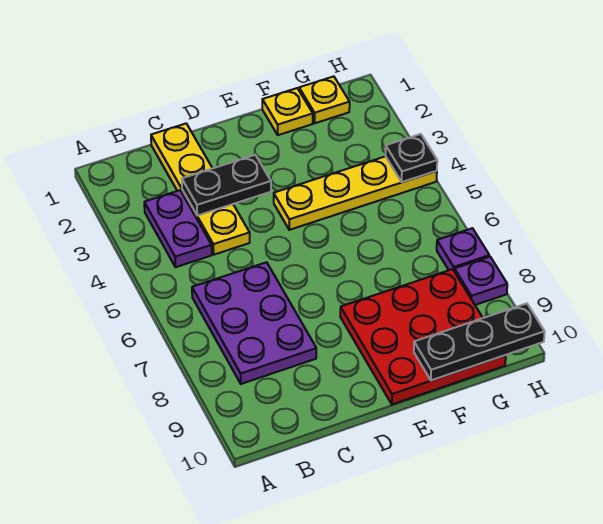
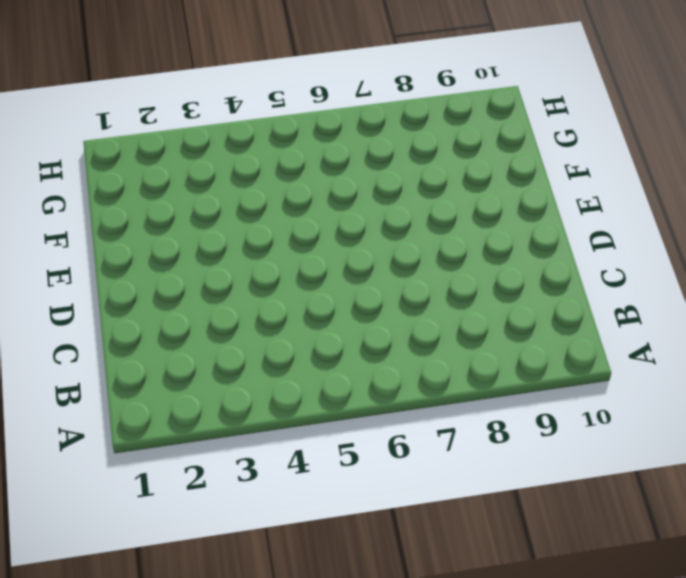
none -> purple plate B3:B4 level 1
none -> purple plate B6:C8 level 1
none -> yellow plate C1:C4 level 1

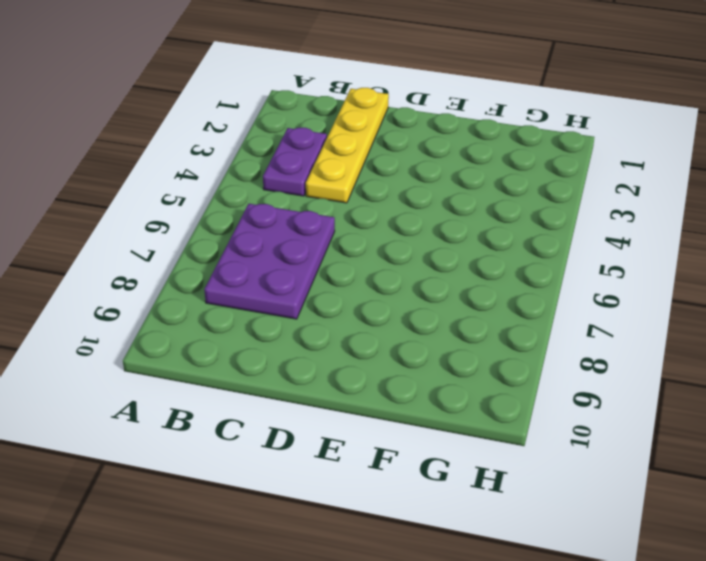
none -> yellow plate E4:H4 level 1
none -> red plate E8:G10 level 1
none -> yellow plate F1 level 1

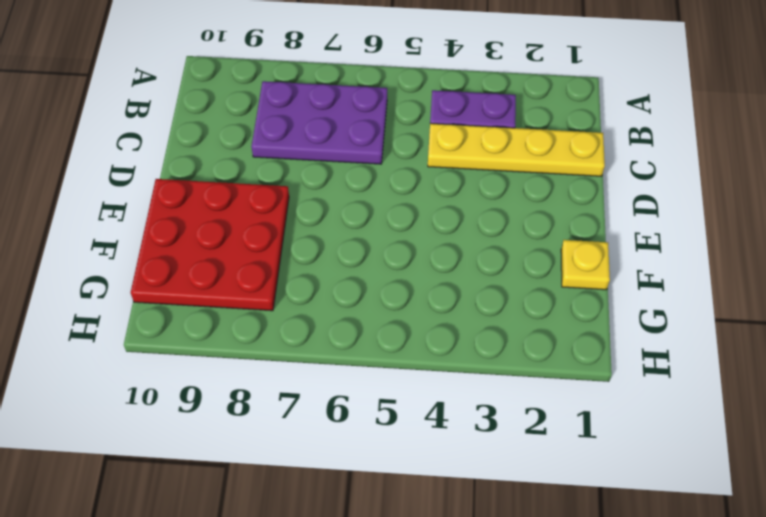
none -> yellow plate E4:H4 level 1
none -> yellow plate G1 level 1
none -> purple plate H7 level 1

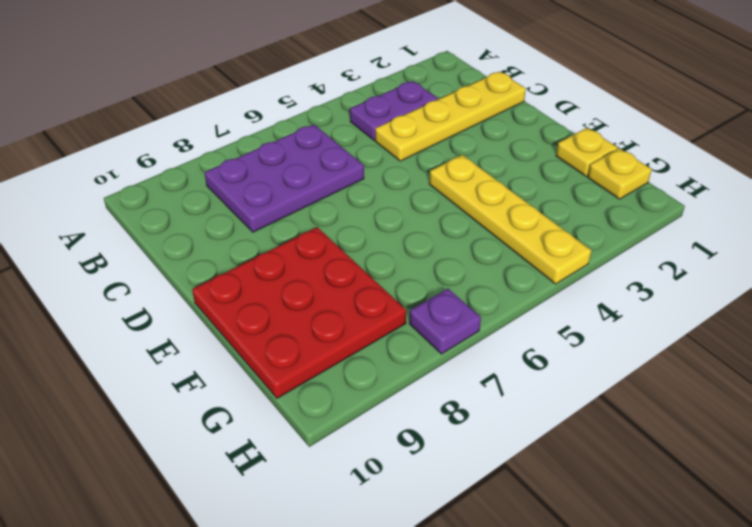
none -> purple plate H8 level 1
none -> black plate C3:D3 level 2
none -> black plate F10:H10 level 2

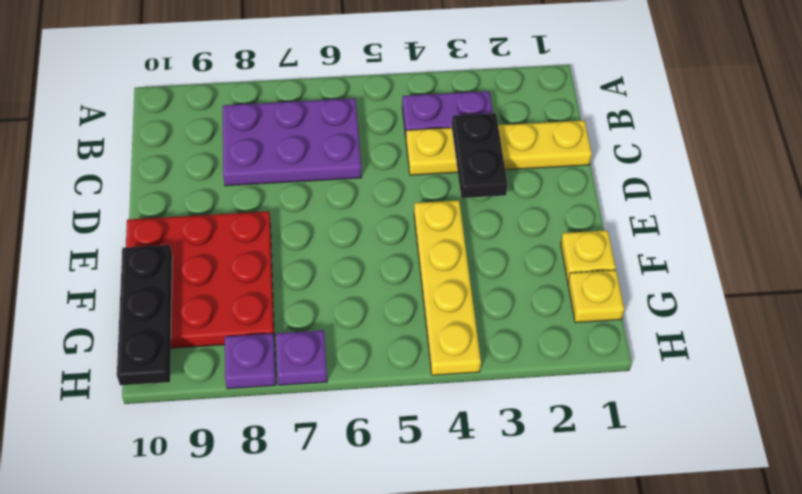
none -> black plate H4 level 2

